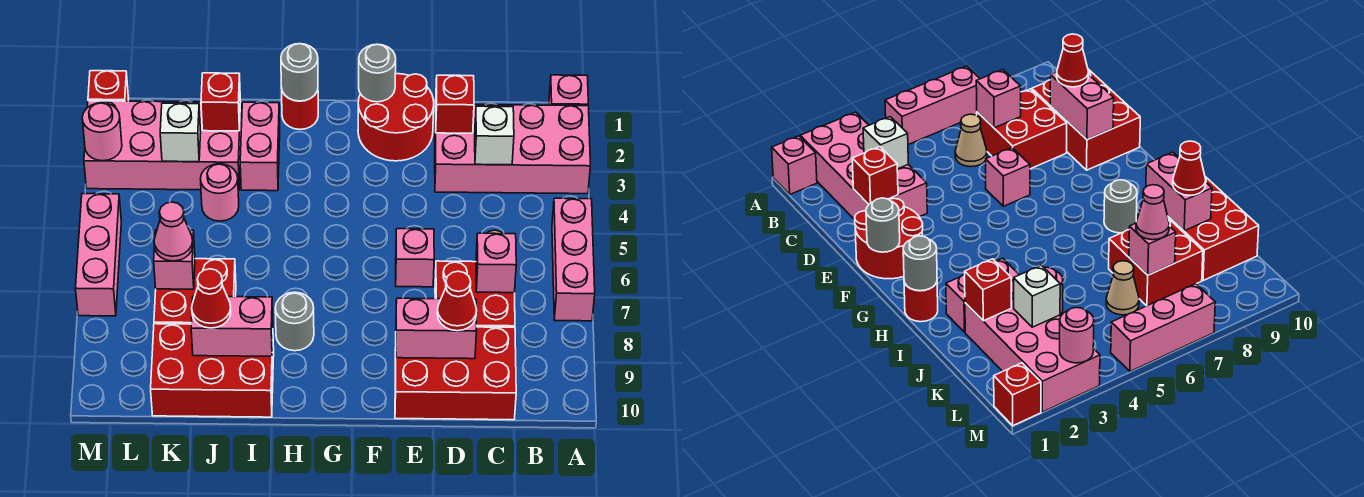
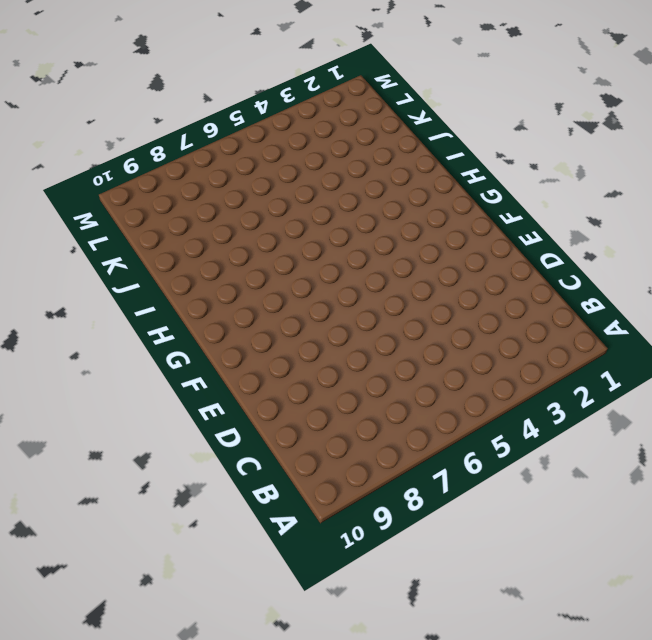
none -> pink brick A1 level 1
none -> pink brick A2:D3 level 1
none -> pink brick A5:A7 level 1
none -> tan cone C6 level 1

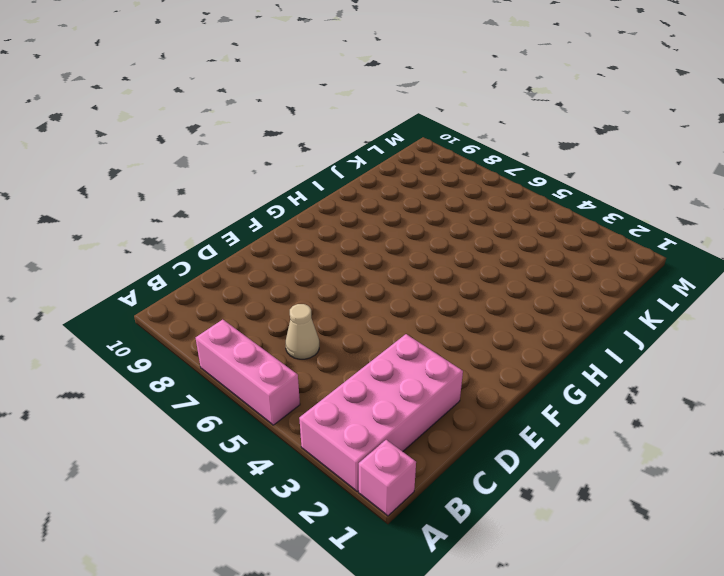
none -> red brick C7:D8 level 1
none -> red brick C9:E10 level 1
none -> red round brick E1:F2 level 1
none -> pink brick E6 level 1

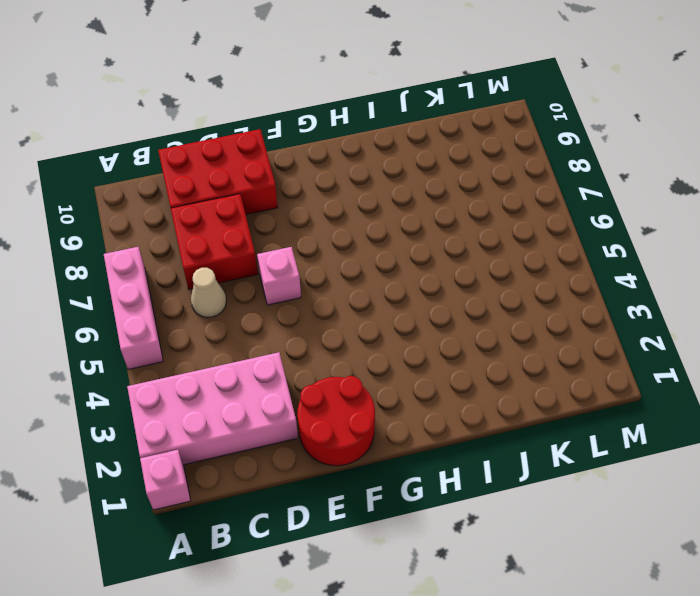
none -> red round brick H1 level 1
none -> grey round brick H8 level 1
none -> pink brick I2:I3 level 1
none -> red brick I9:K10 level 1

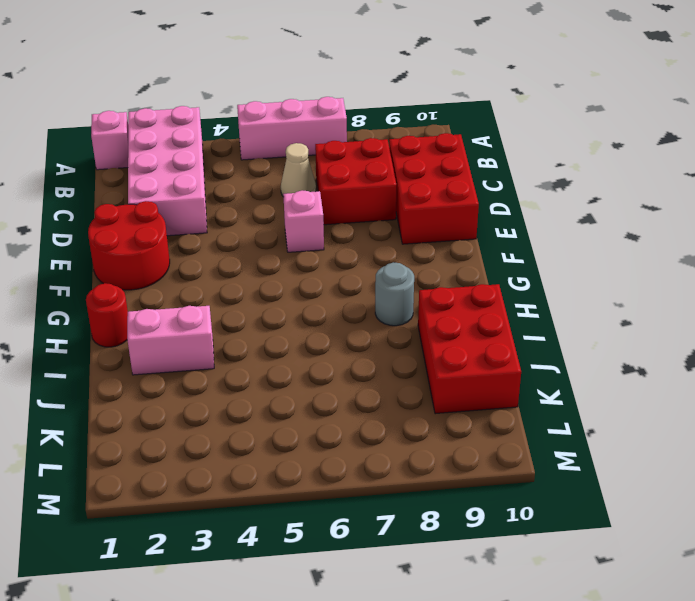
none -> pink brick J2:M3 level 1
none -> pink round brick J4 level 1
none -> red brick J7:K8 level 1
none -> tan cone K6 level 1

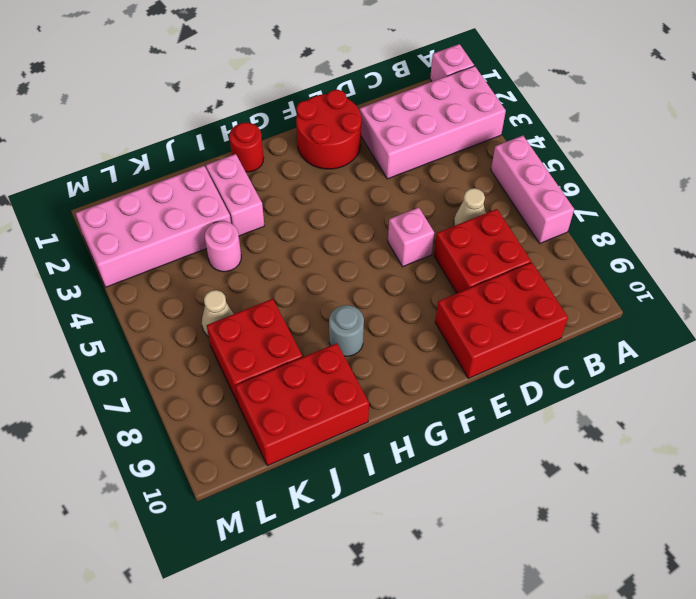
none -> red brick M1 level 1
none -> pink brick M5:M7 level 1
none -> white brick C3 level 2
none -> pink brick C7 level 2

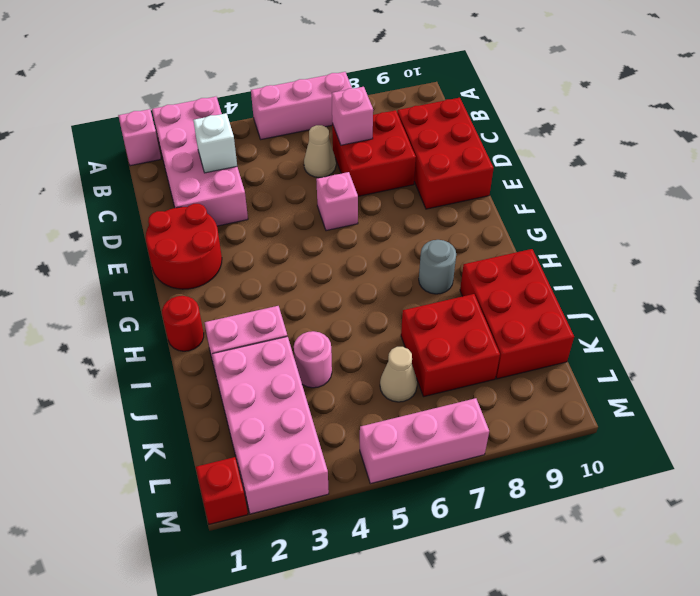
none -> red brick D2 level 2
none -> pink brick D9:E9 level 2
none -> grey round brick F1 level 2
none -> grey round brick H1 level 2

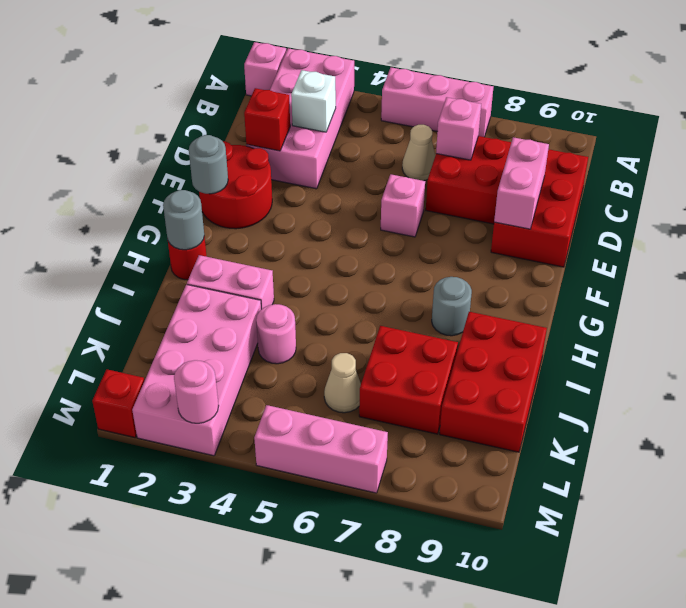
none -> pink brick I9:J9 level 2
none -> red brick J2 level 2
none -> white brick K3 level 2
none -> pink brick K7 level 2

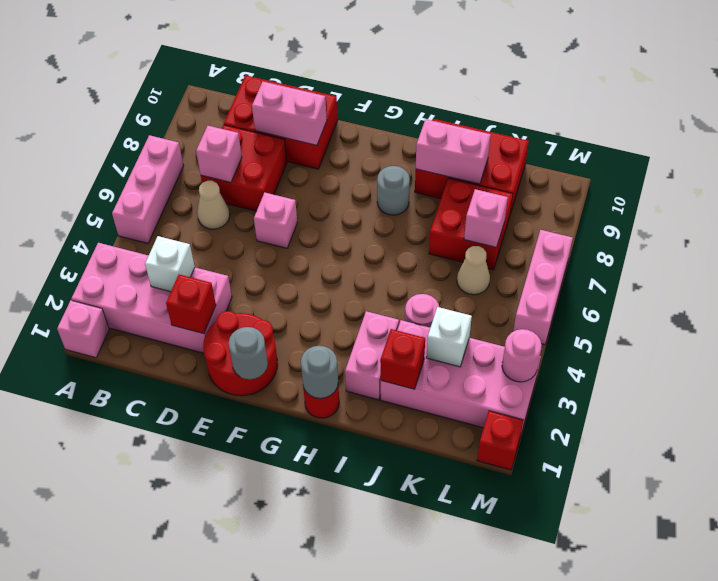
none -> red cone D9 level 3
none -> red cone J9 level 3
none -> pink cone K7 level 3

